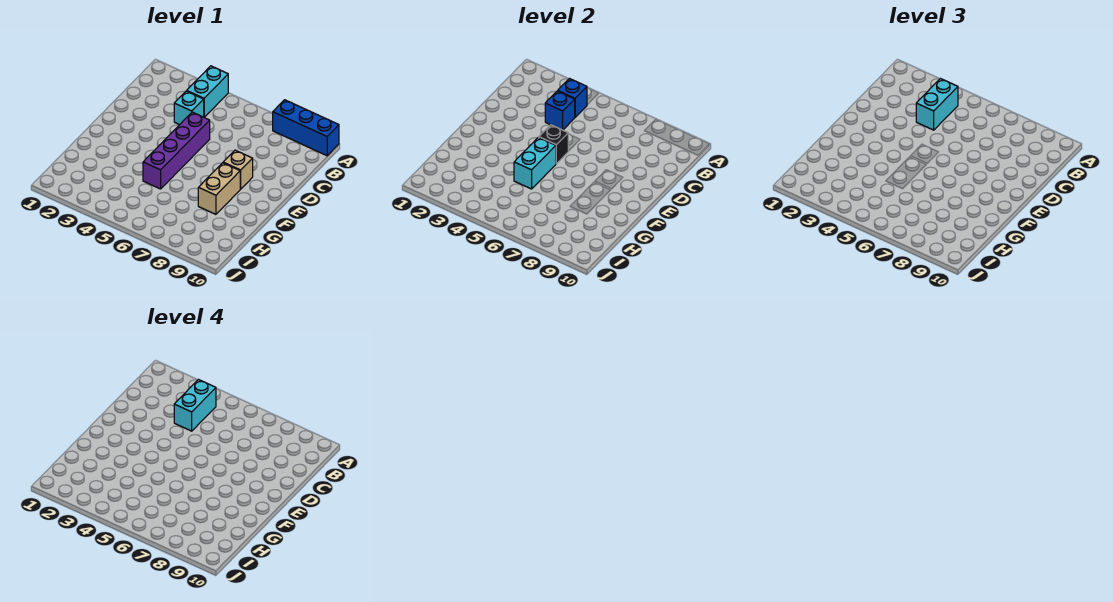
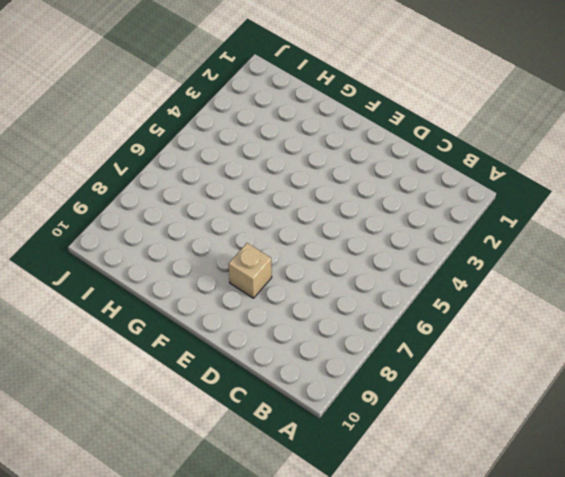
none -> cyan brick A4:B4 level 1
none -> blue brick A8:A10 level 1
none -> cyan brick C4 level 1

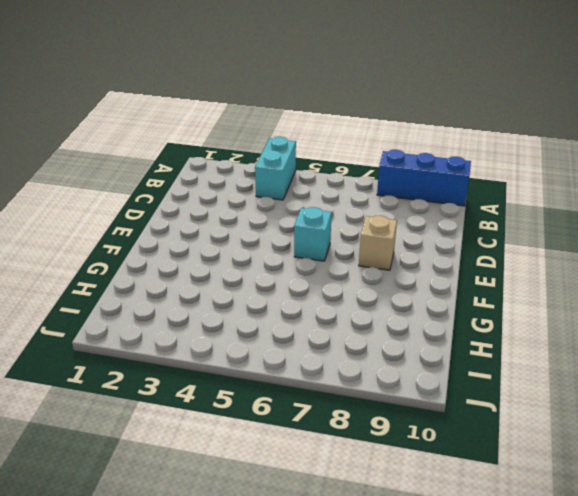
cyan brick E6 level 1 -> cyan brick C4 level 1
none -> purple brick D5:G5 level 1
none -> tan brick F8:G8 level 1
none -> blue brick B4 level 2

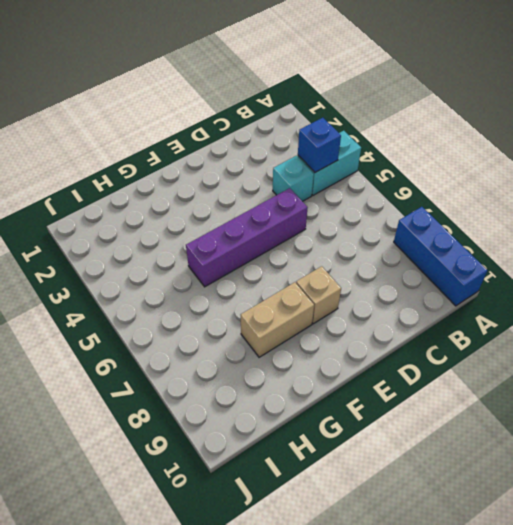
none -> blue brick C4 level 2
none -> black brick E5 level 2
none -> cyan brick F5:G5 level 2

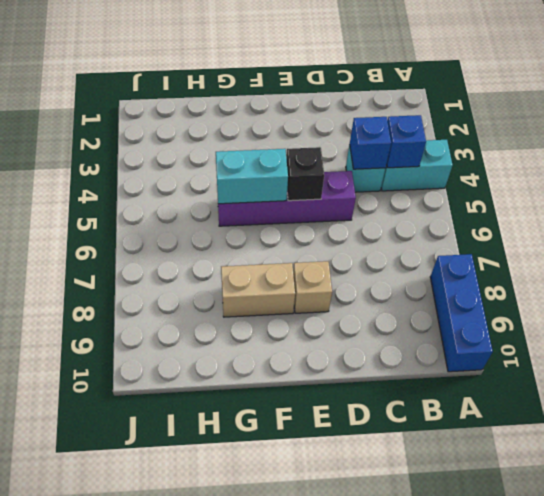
none -> cyan brick B4:C4 level 3
none -> cyan brick B4:C4 level 4

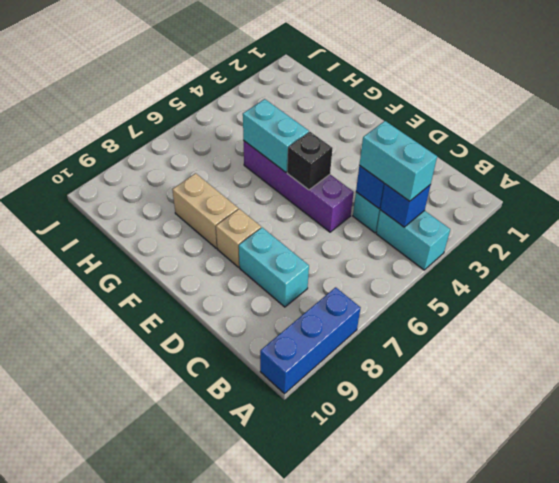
cyan brick C8:D8 level 1 -> cyan brick B4:C4 level 4

